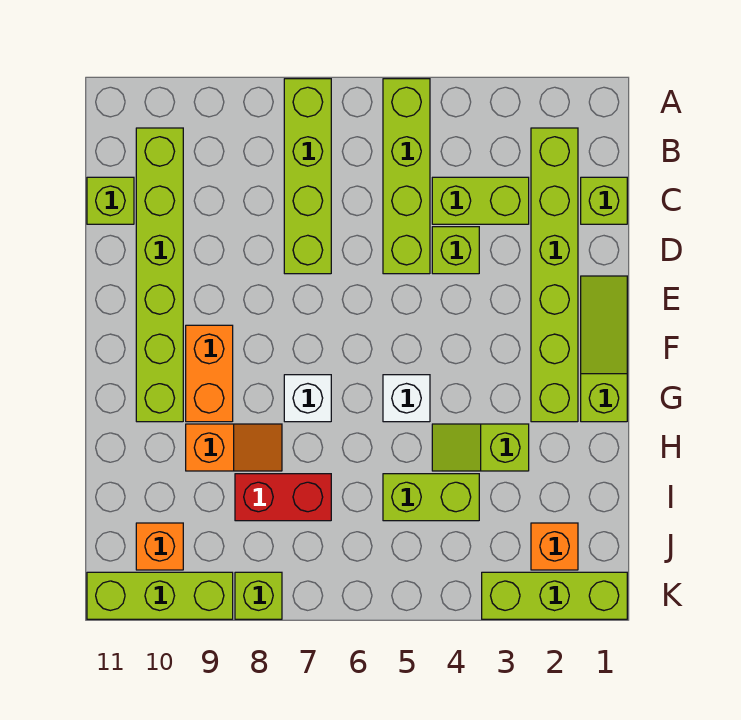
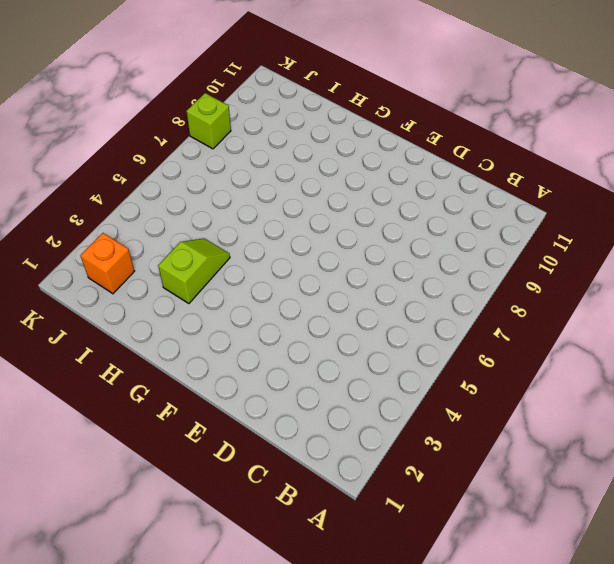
none -> lime brick A5:D5 level 1
none -> lime brick A7:D7 level 1
none -> lime brick B2:G2 level 1

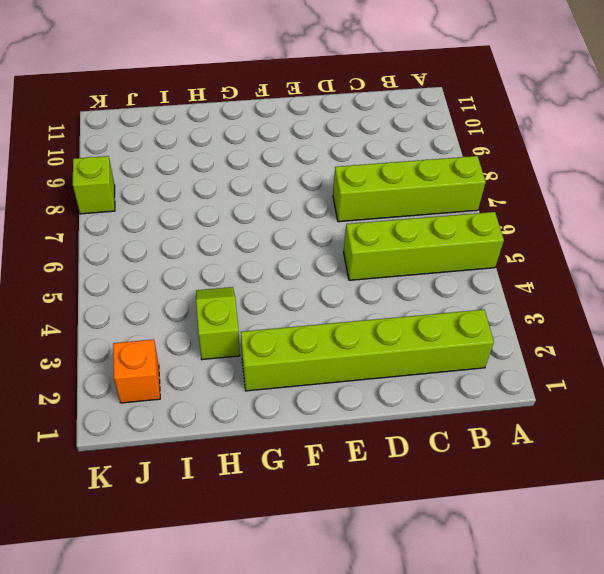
none -> lime brick B10:G10 level 1
none -> lime brick C1 level 1
none -> lime brick C3:C4 level 1

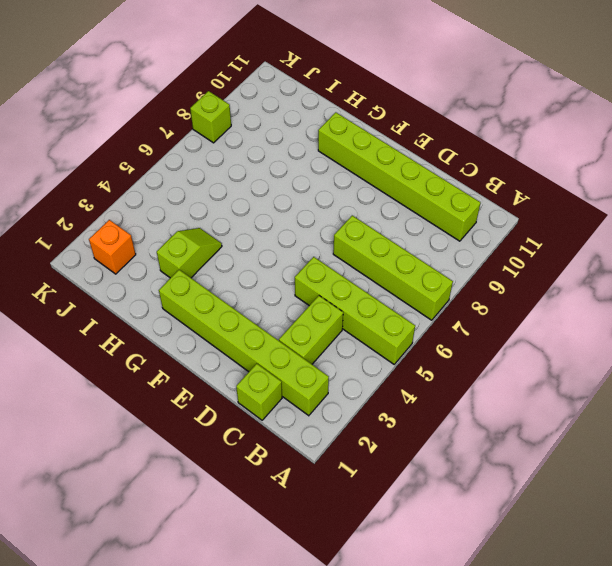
none -> lime brick C11 level 1
none -> lime brick D4 level 1
none -> lime slope E1:G1 level 1 top G

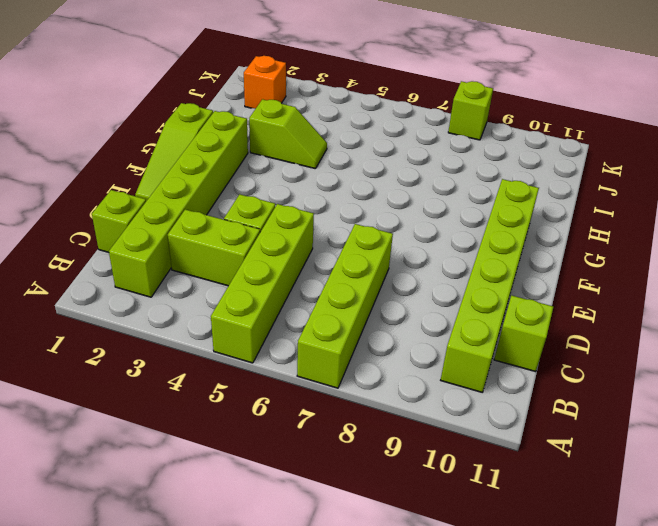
none -> orange brick F9:G9 level 1
none -> white brick G5 level 1
none -> white brick G7 level 1

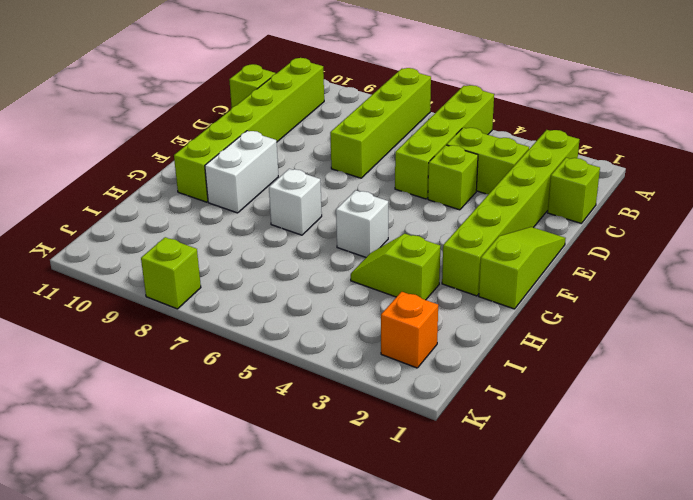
white brick F9:G9 level 1 -> orange brick F9:G9 level 1
none -> orange slope H8:H9 level 1 top 9
none -> lime brick I4:I5 level 1
none -> red brick I7:I8 level 1

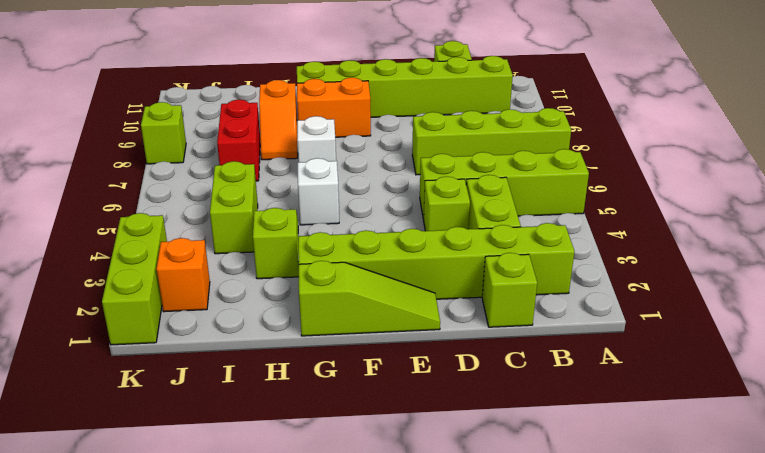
none -> orange brick J10 level 1
none -> lime brick K9:K11 level 1

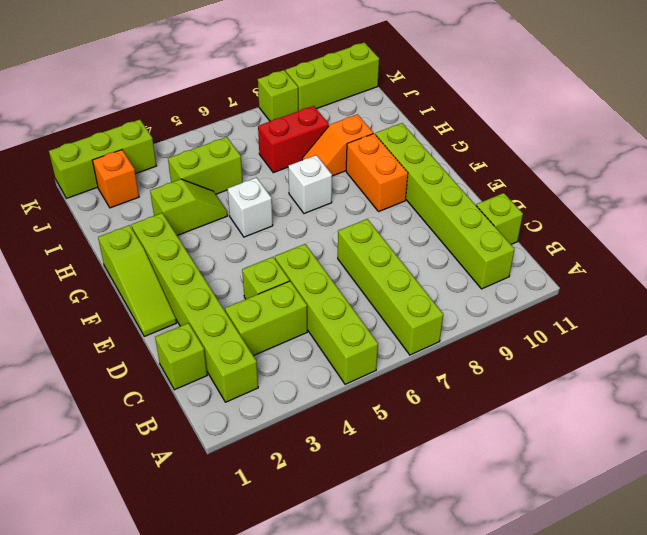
none -> orange brick J10 level 1

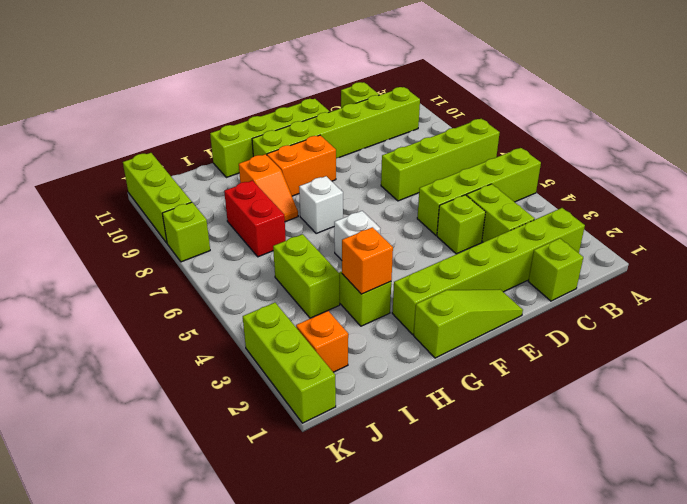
lime brick E11:H11 level 1 -> none
orange brick H3 level 2 -> orange brick J10 level 1

